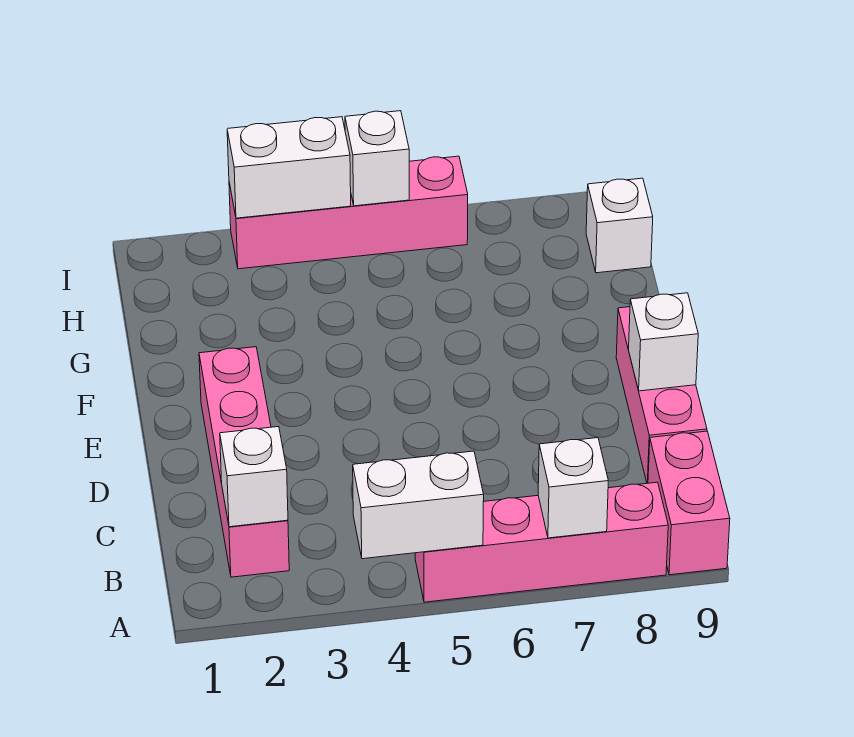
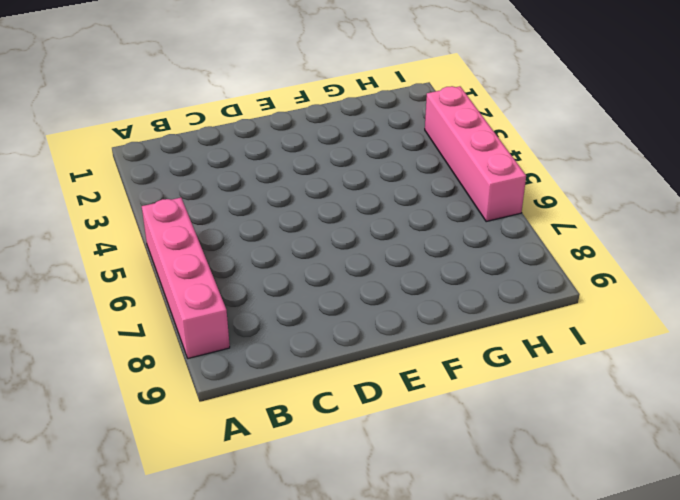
none -> pink brick A9:B9 level 1
none -> pink brick B2:E2 level 1
none -> pink brick C9:E9 level 1

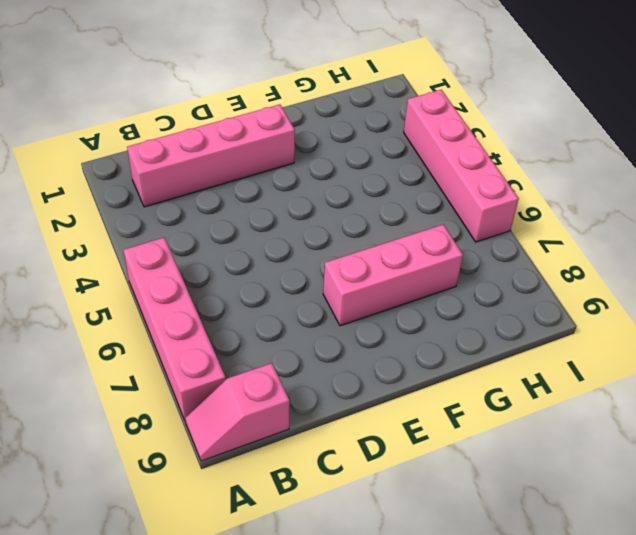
pink slope A9:B9 level 1 top B -> pink brick A9:B9 level 1
pink brick E7:G7 level 1 -> pink brick C9:E9 level 1
none -> white brick H9 level 1
none -> white brick A4:A5 level 2
none -> white brick A7 level 2

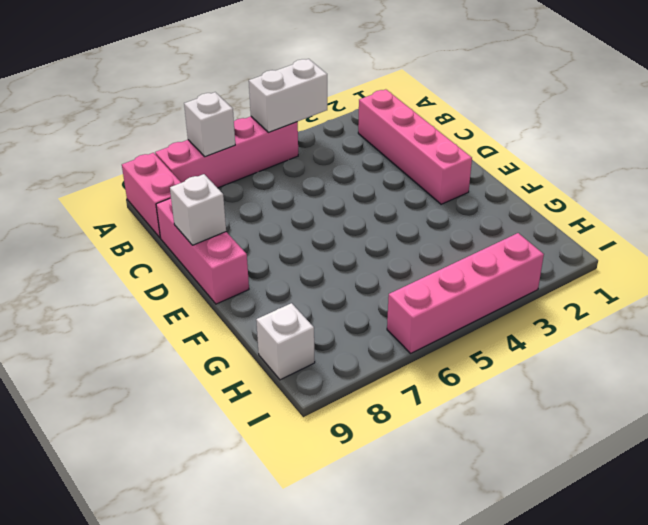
none -> white brick B2 level 2
none -> white brick I3:I4 level 2
none -> white brick I5 level 2

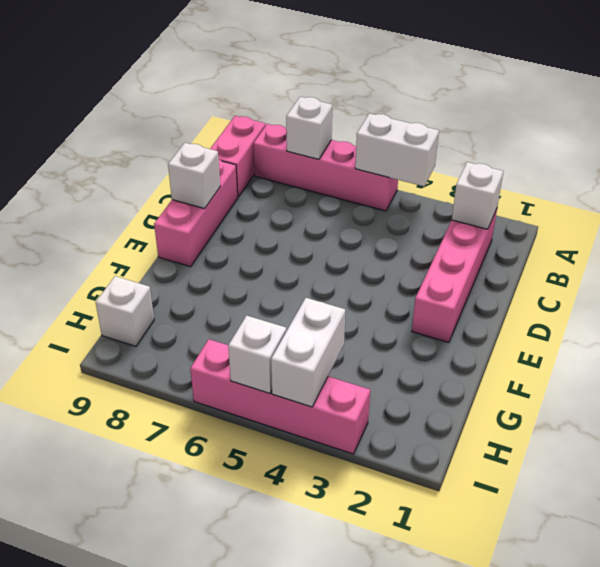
white brick H4:I4 level 2 -> white brick I3:I4 level 2

